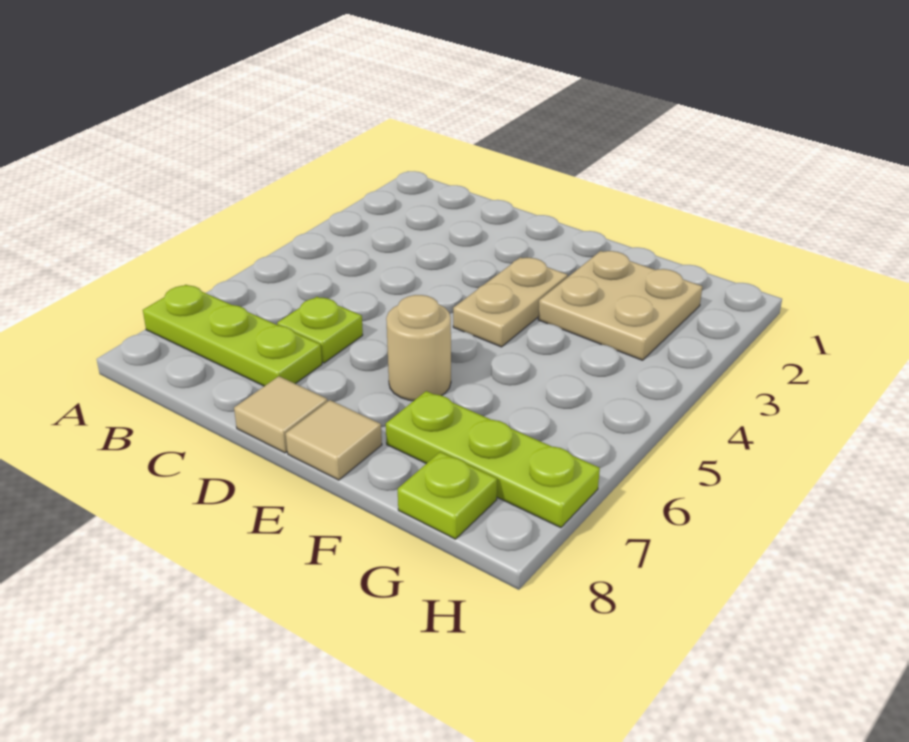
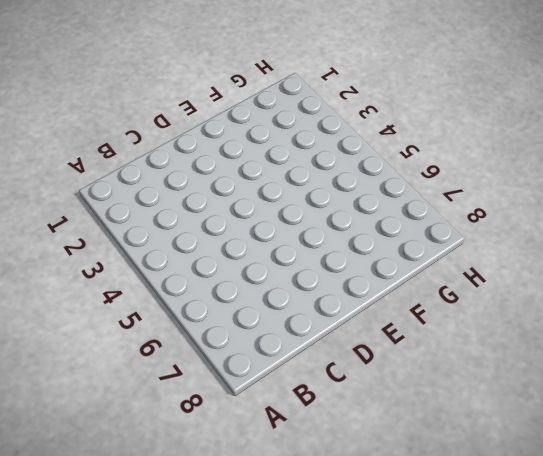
none -> lime plate A7:C7 level 1
none -> lime plate C6 level 1

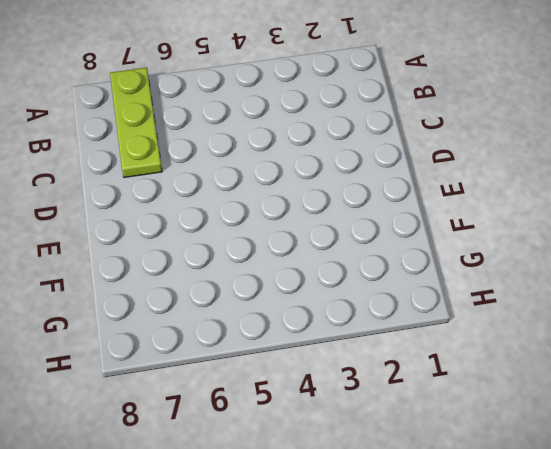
none -> lime plate C6 level 1
none -> tan tile D8 level 1

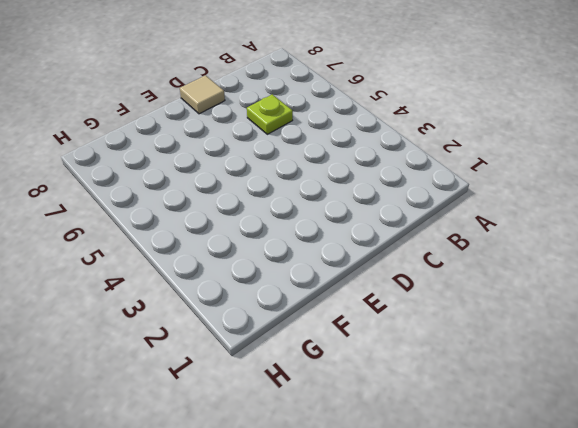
none -> lime plate A7:C7 level 1
none -> tan plate E3:E4 level 1

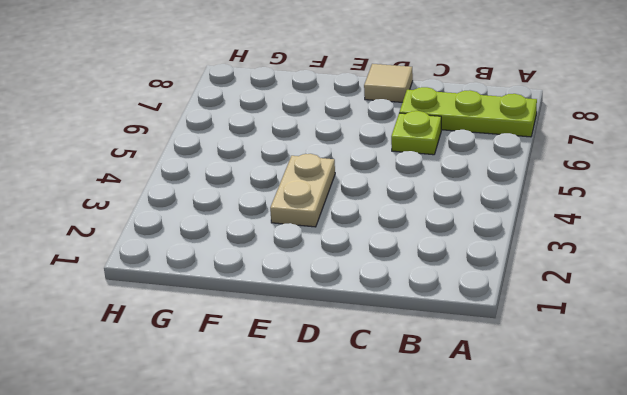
none -> tan round brick E6 level 1
none -> tan tile E8 level 1

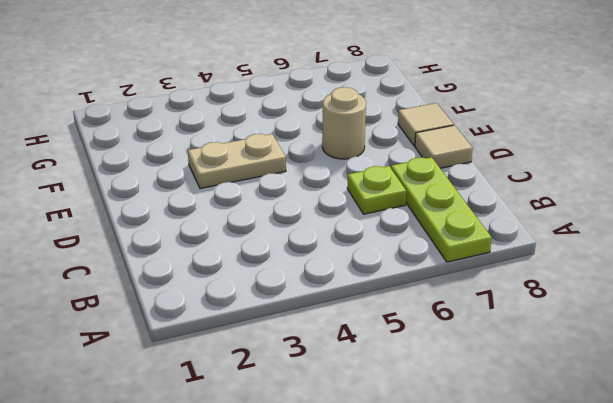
none -> tan plate F2:G3 level 1
none -> lime plate F7:H7 level 1

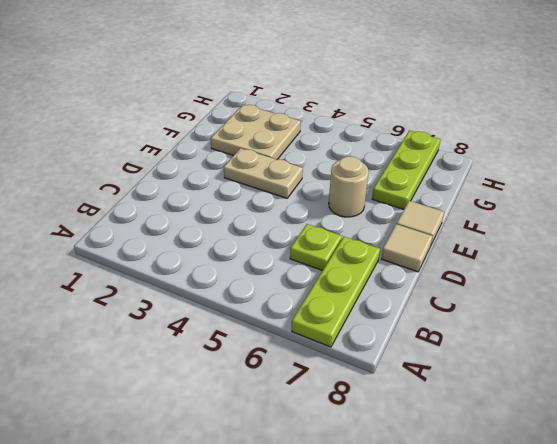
none -> lime plate G8 level 1

